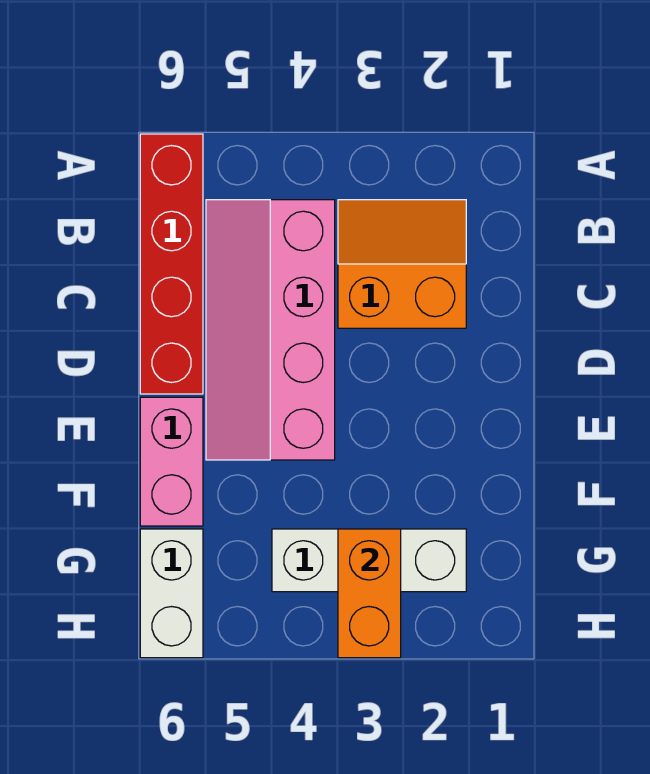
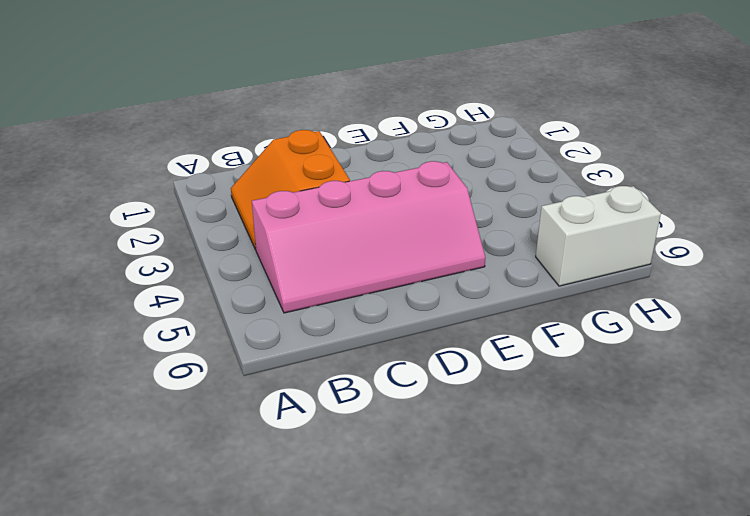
none -> red brick A6:D6 level 1
none -> pink brick E6:F6 level 1

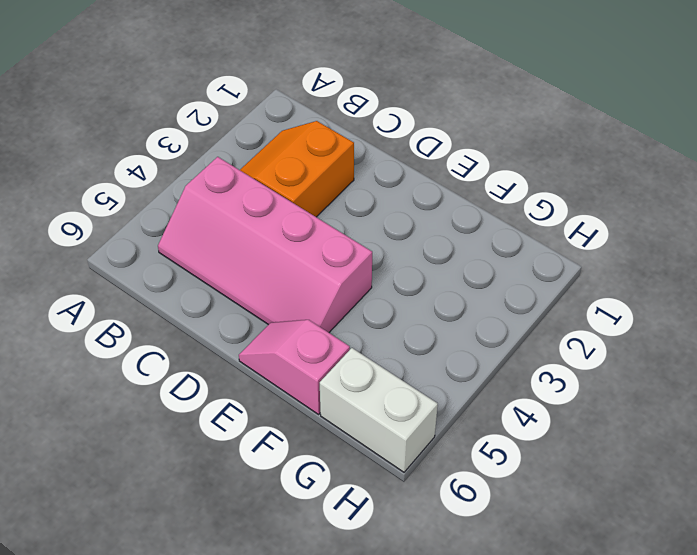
pink slope E6:F6 level 1 top F -> pink brick E6:F6 level 1
none -> red brick A6:D6 level 1
none -> white brick G2:G4 level 1

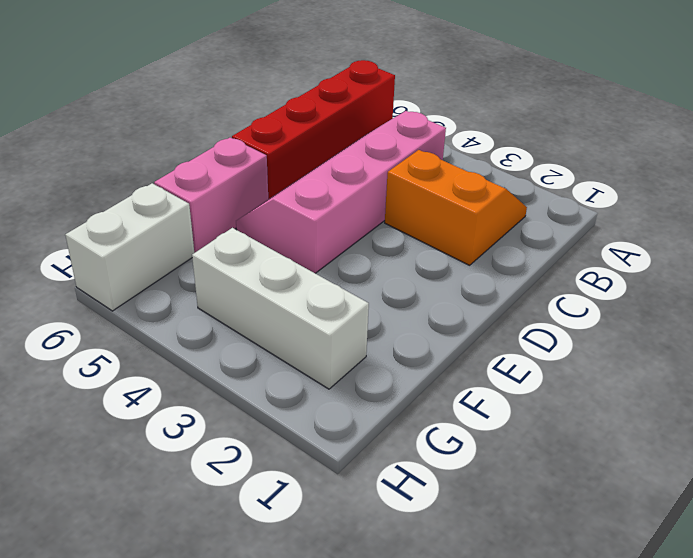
none -> orange brick G3:H3 level 2

